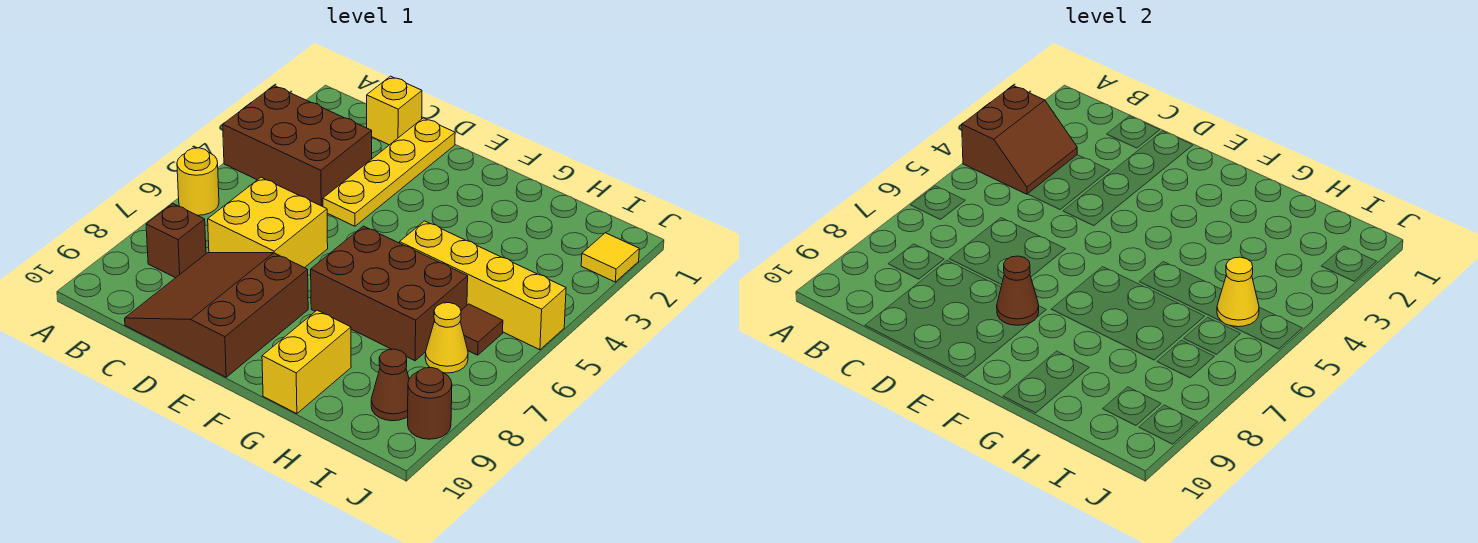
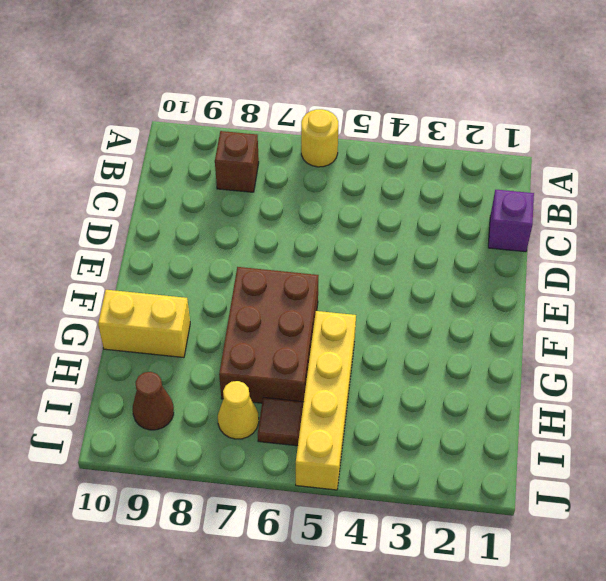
purple brick C1 level 1 -> yellow brick C1 level 1
none -> brown brick A3:C4 level 1
none -> yellow brick C6:D7 level 1
none -> brown slope C8:E10 level 1 top E

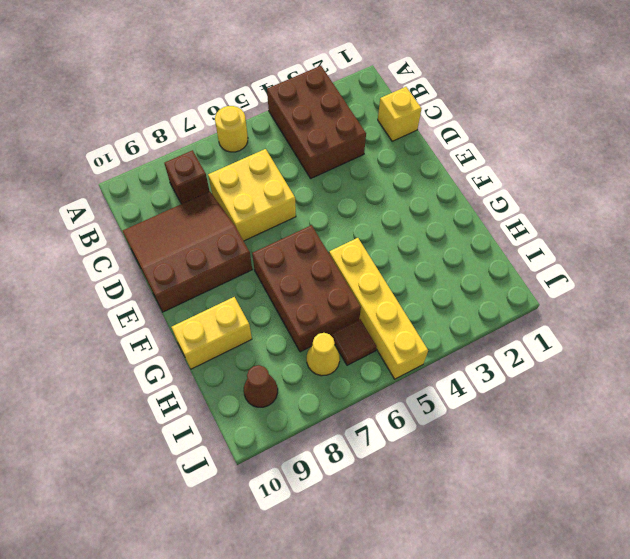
none -> yellow plate D1:D4 level 1
none -> yellow tile J2 level 1
none -> brown round brick J9 level 1

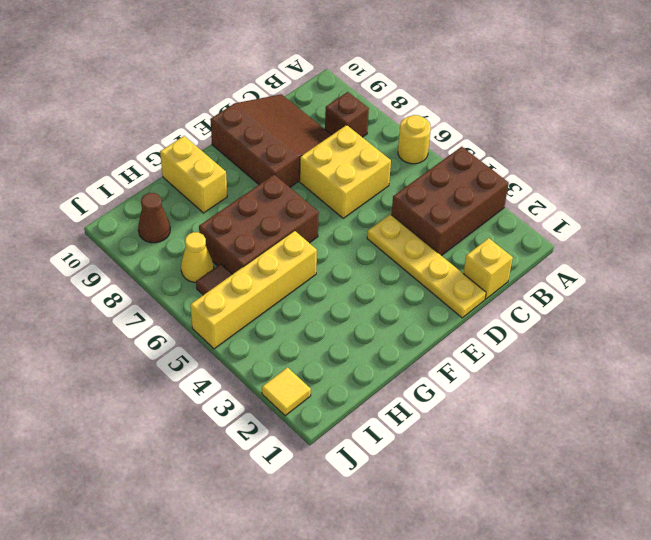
none -> brown round brick J9 level 1
none -> brown slope A3:B4 level 2 top A
none -> brown cone E8 level 2

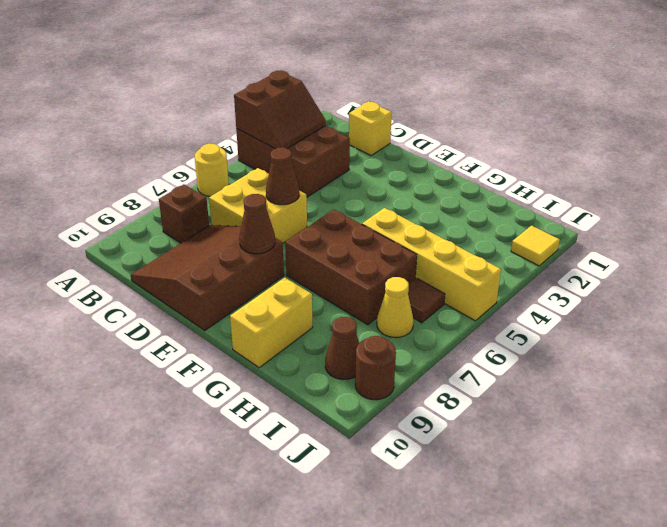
brown cone D6 level 2 -> none
none -> yellow plate D1:D4 level 1
none -> yellow cone I5 level 2

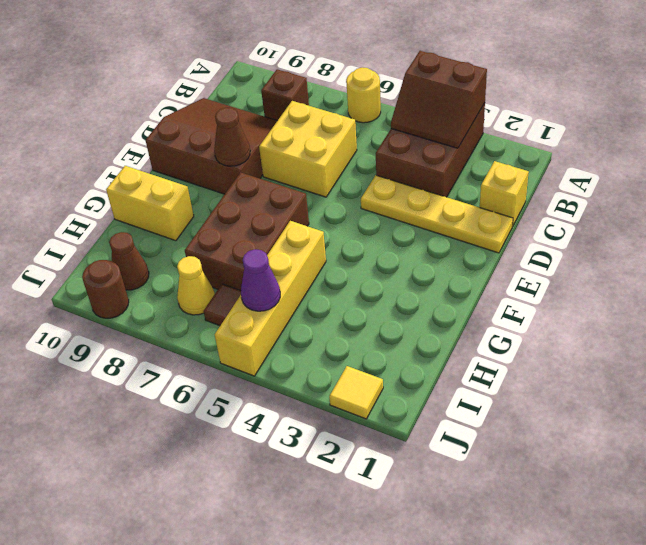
purple cone I5 level 2 -> yellow cone I5 level 2

